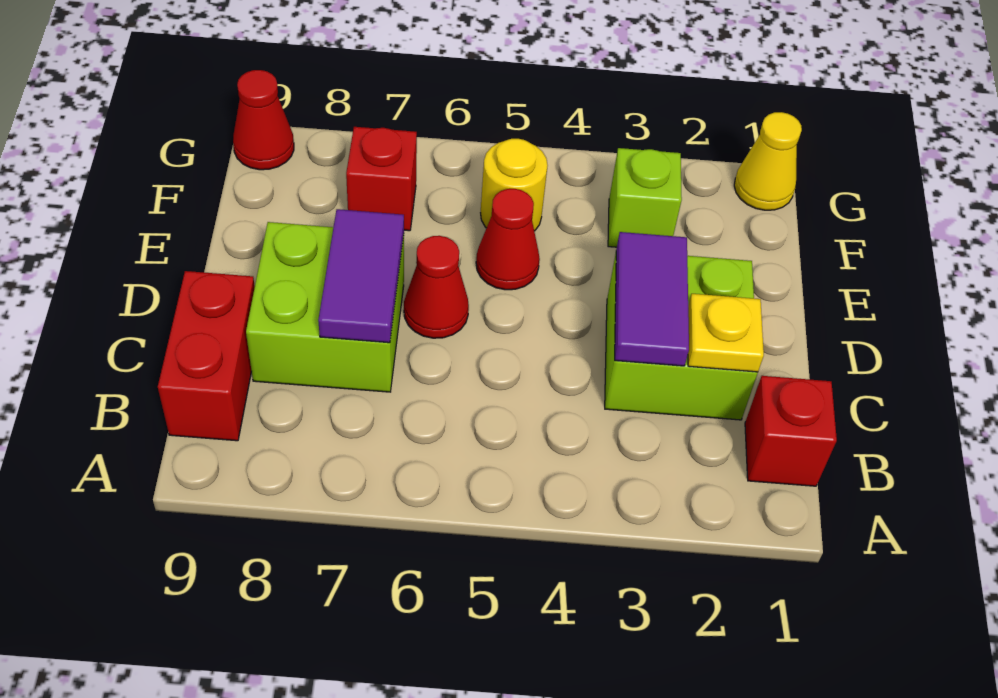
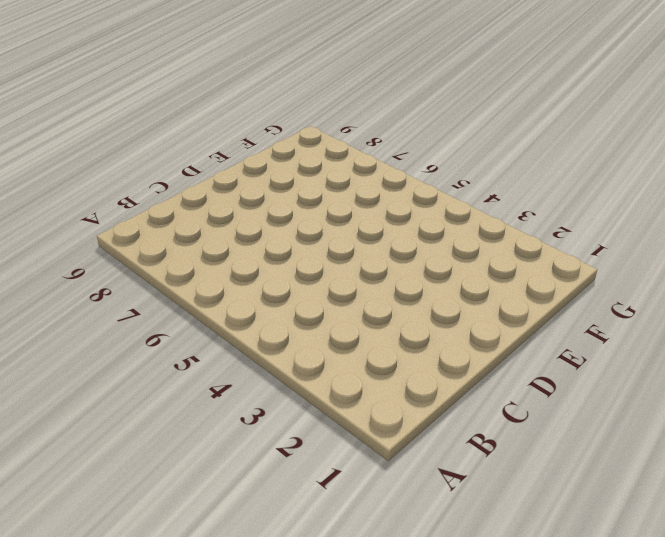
none -> red brick B1 level 1
none -> red brick B9:C9 level 1
none -> lime brick C2:D3 level 1

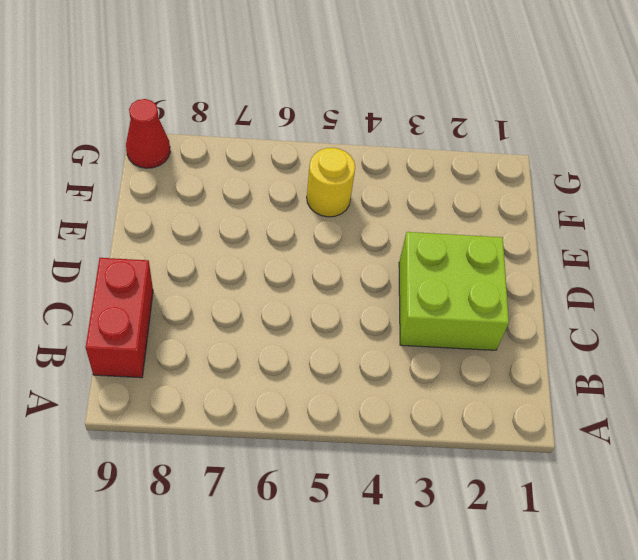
none -> red brick B1 level 1
none -> lime brick C7:D8 level 1
none -> red cone D6 level 1

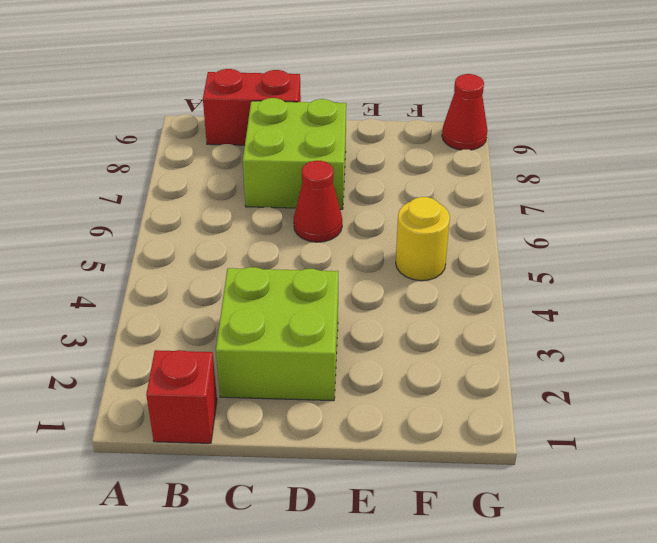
none -> red cone E5 level 1
none -> lime brick F3 level 1
none -> red brick F7 level 1

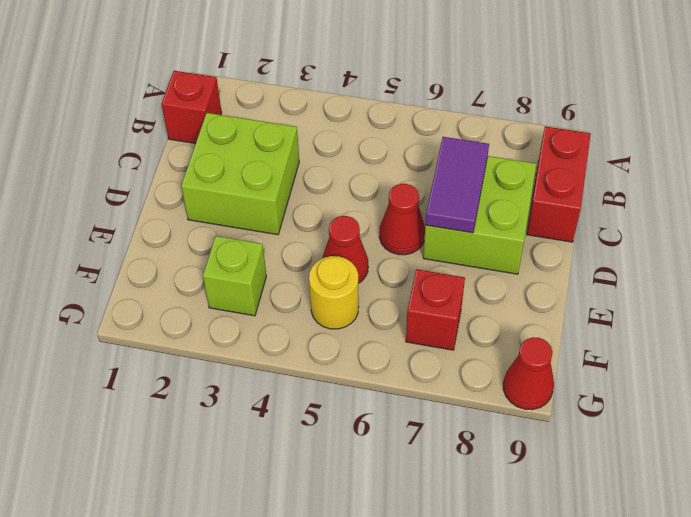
none -> yellow cone G1 level 1
none -> yellow plate C2 level 2
none -> purple tile C3:D3 level 2

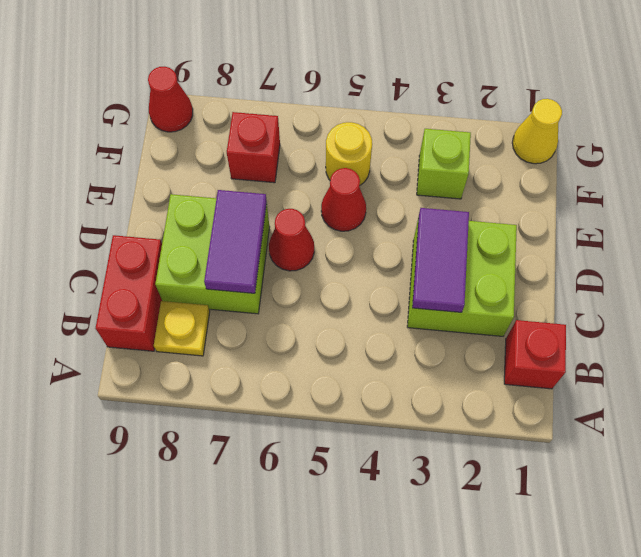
yellow plate B8 level 1 -> yellow plate C2 level 2

